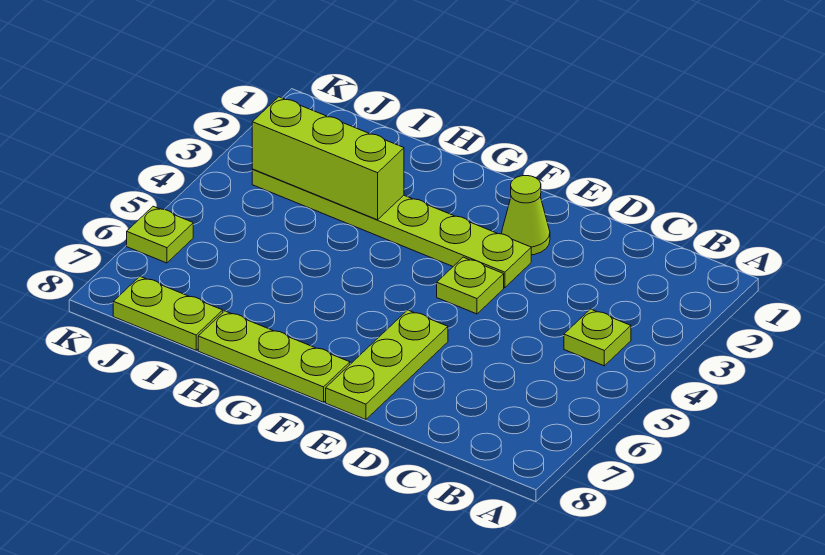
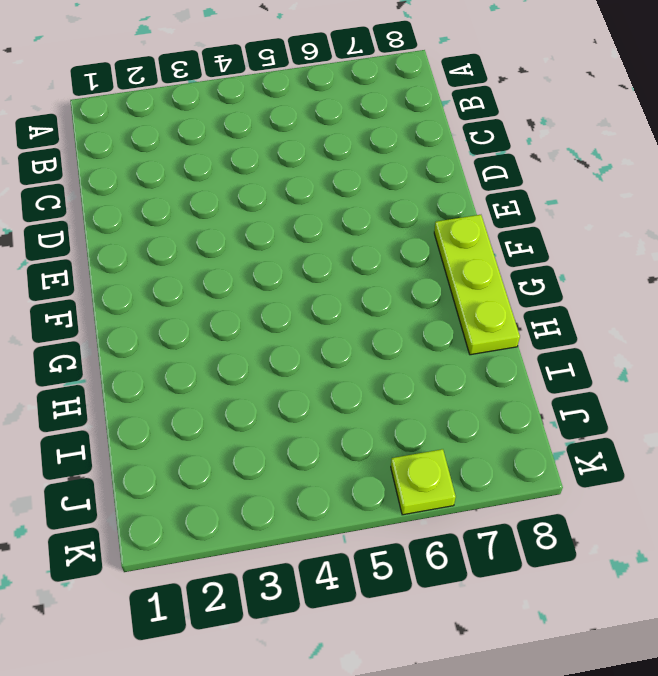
none -> lime plate B4 level 1
none -> lime cone E2 level 1

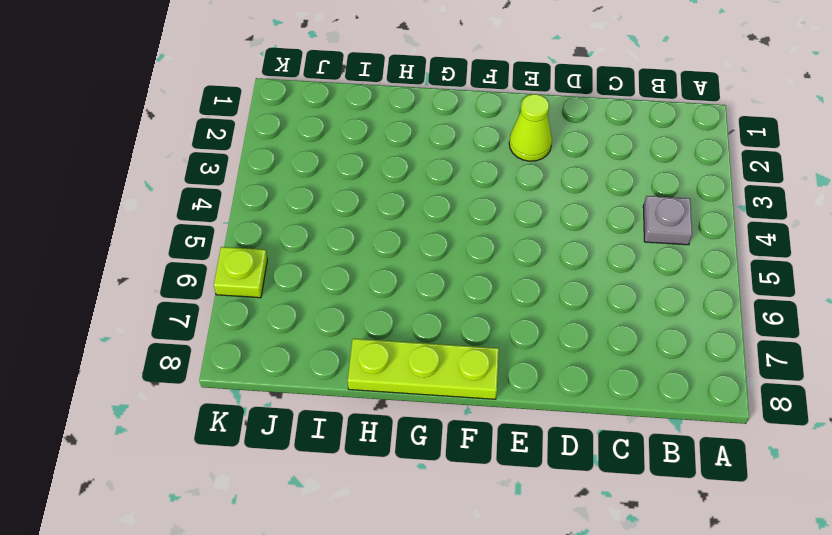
grey plate B4 level 1 -> lime plate B4 level 1
none -> lime plate E3:J3 level 1
none -> lime plate E4 level 1

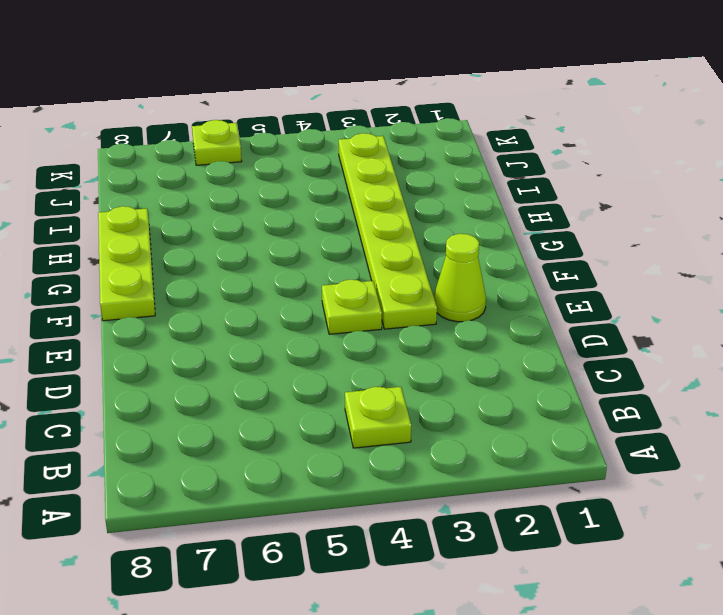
none -> lime plate E6:E8 level 1
none -> lime plate I8:J8 level 1

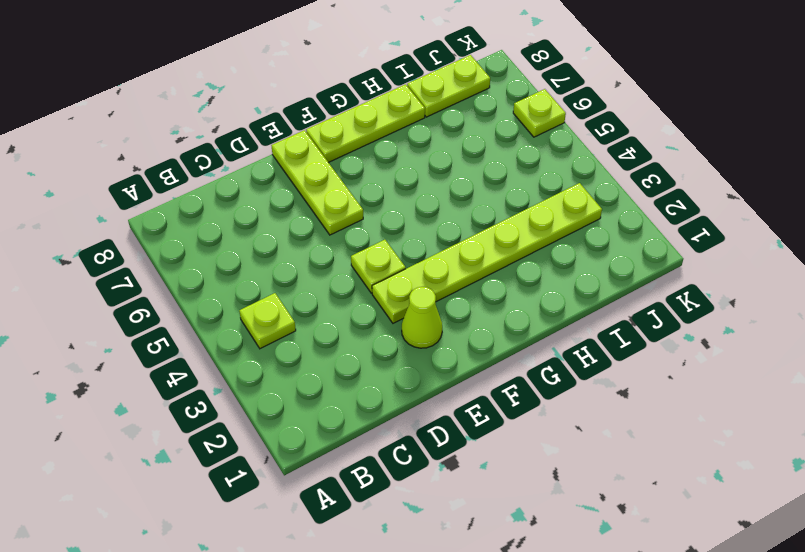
none -> lime brick H3:J3 level 2

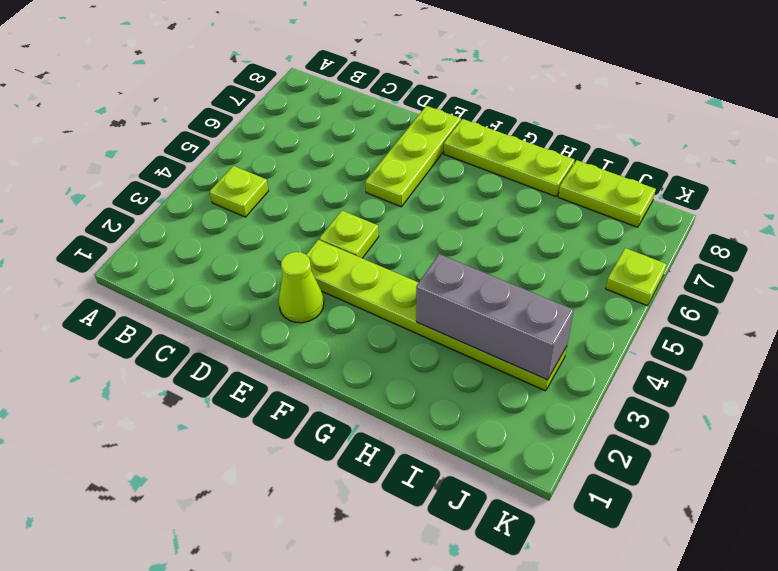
grey brick H3:J3 level 2 -> lime brick H3:J3 level 2

